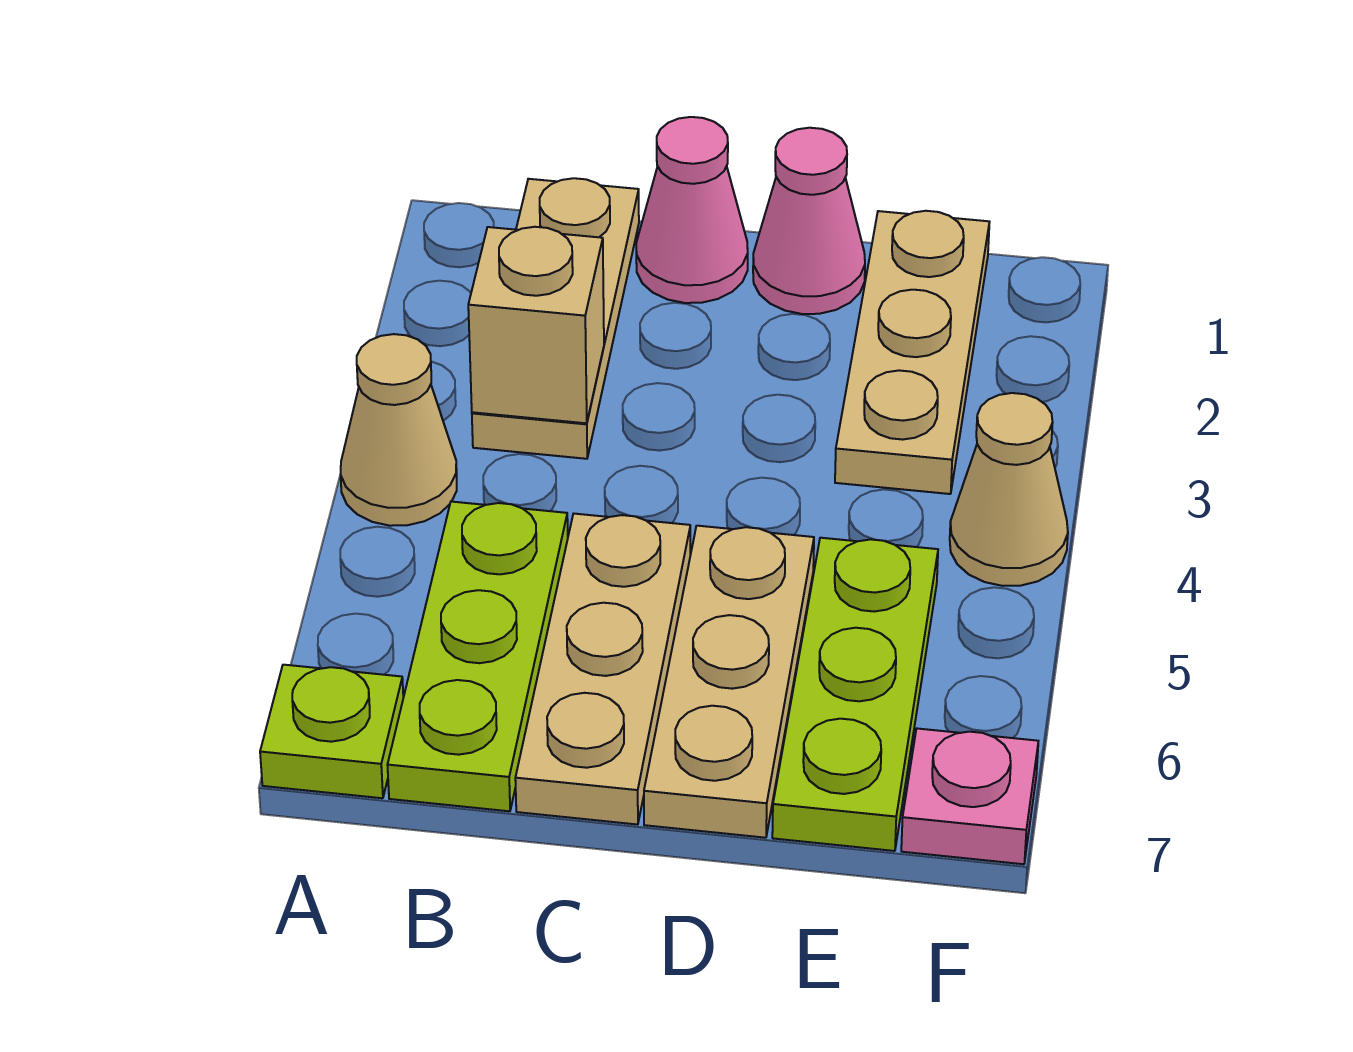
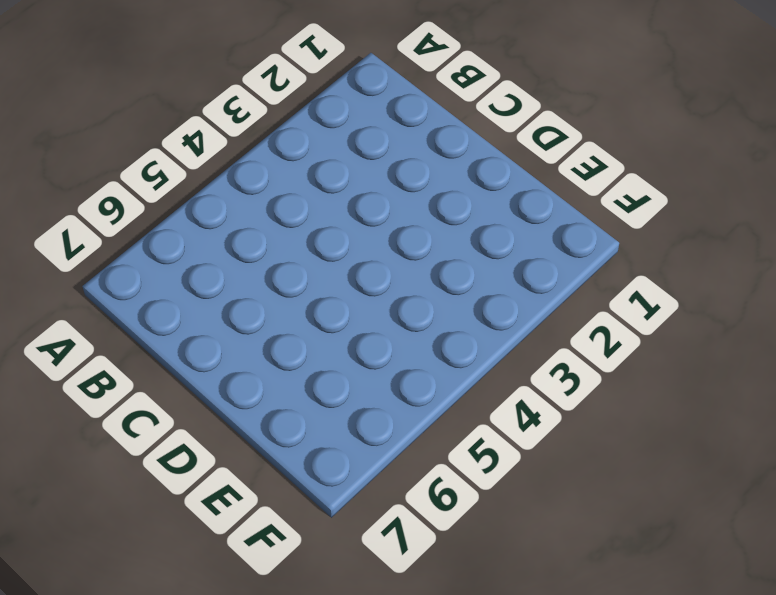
none -> tan cone A4 level 1
none -> lime plate A7 level 1
none -> tan plate B1:B3 level 1

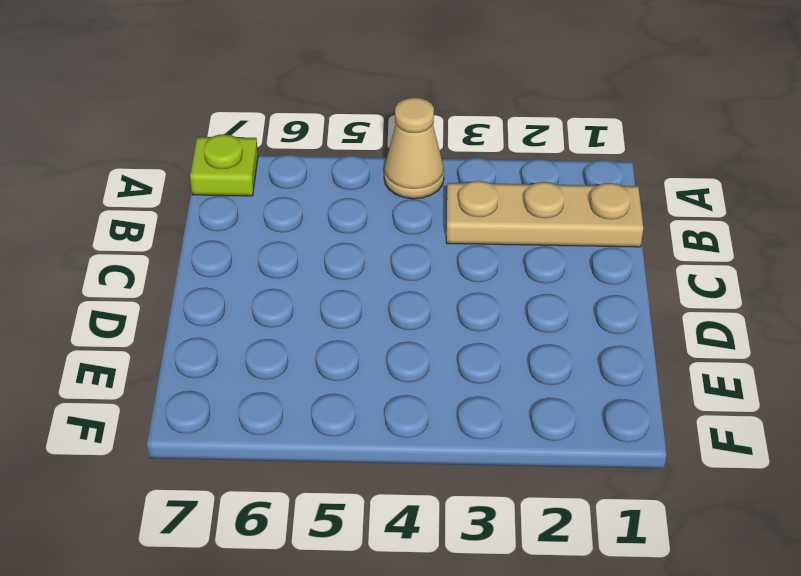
none -> lime plate B5:B7 level 1
none -> pink cone C1 level 1
none -> tan plate C5:C7 level 1

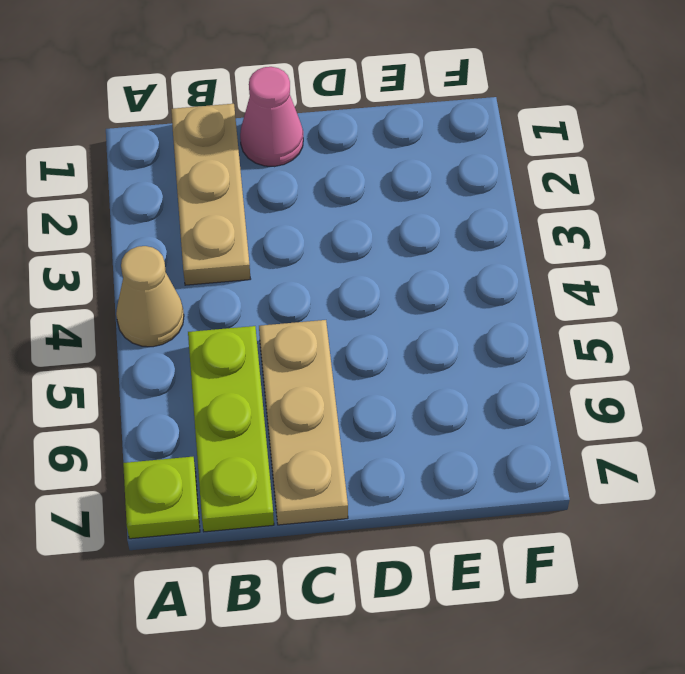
none -> pink cone D1 level 1
none -> tan plate D5:D7 level 1
none -> tan plate E1:E3 level 1

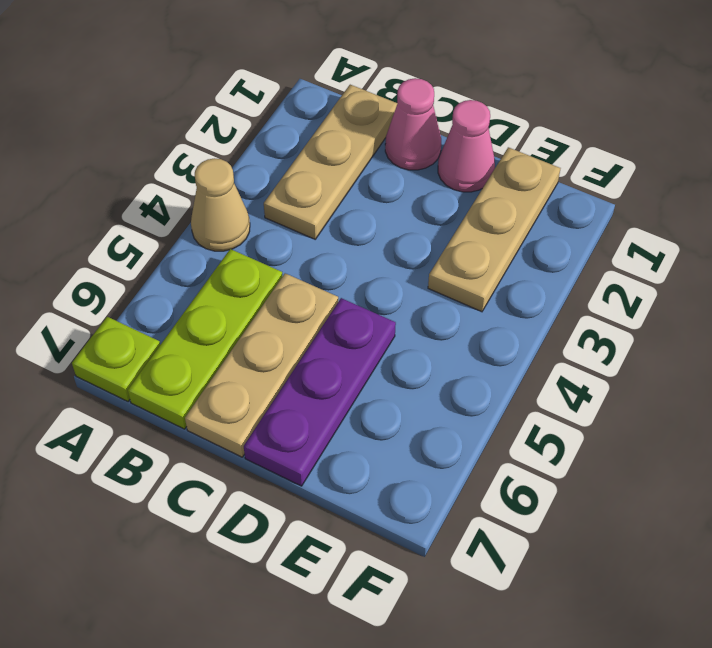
purple plate D5:D7 level 1 -> tan plate D5:D7 level 1
none -> lime plate E5:E7 level 1
none -> tan cone F4 level 1
none -> pink plate F7 level 1

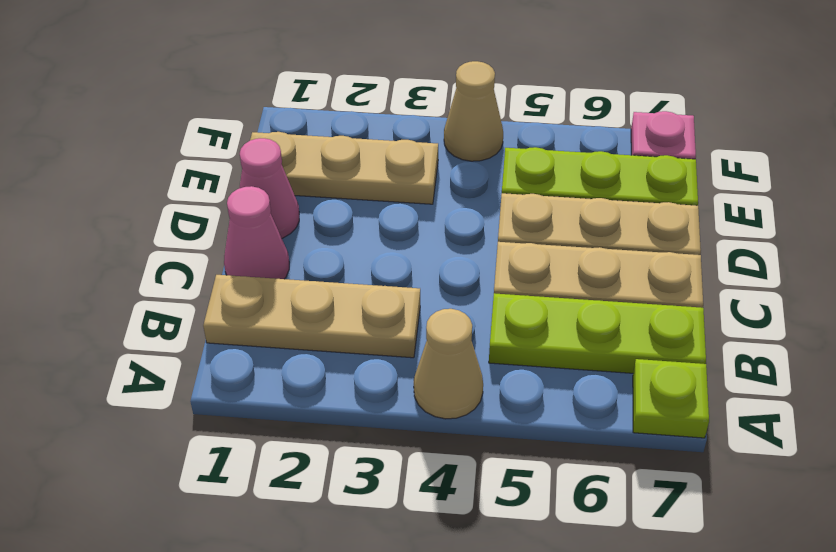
none -> tan brick B3 level 2

